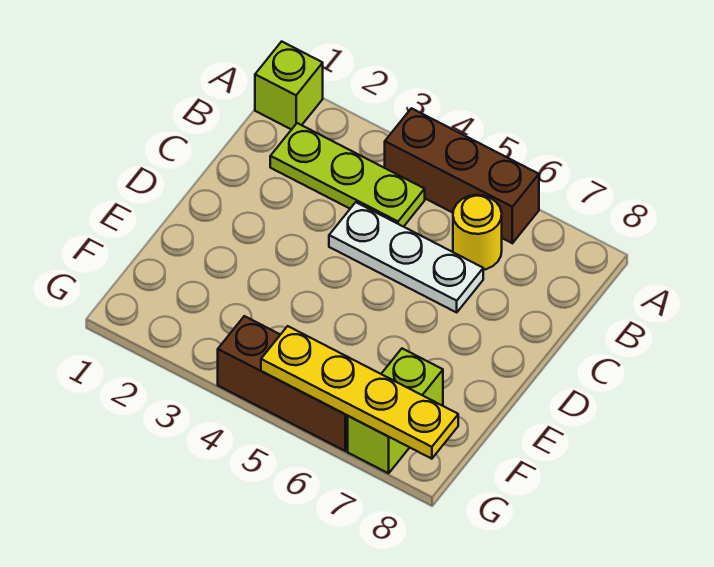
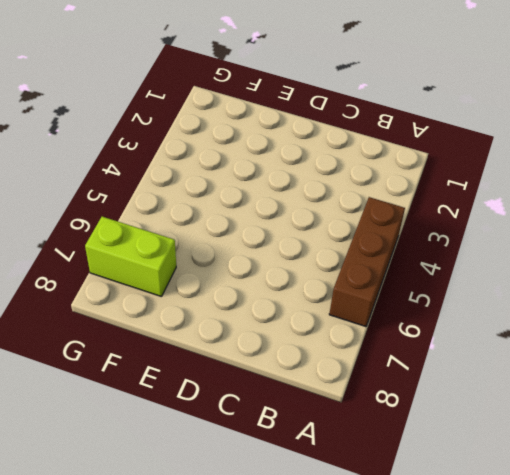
none -> lime brick A1 level 1
none -> lime plate B2:B4 level 1

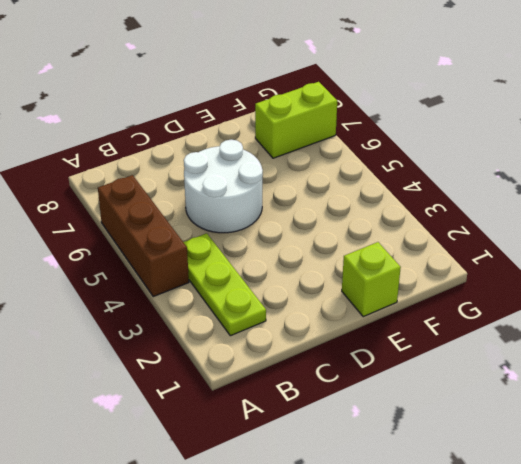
white round brick C5:D6 level 1 -> white plate C4:C6 level 1
lime brick E1 level 1 -> lime brick A1 level 1
none -> yellow round brick B6 level 1
none -> brown brick G4:G6 level 1

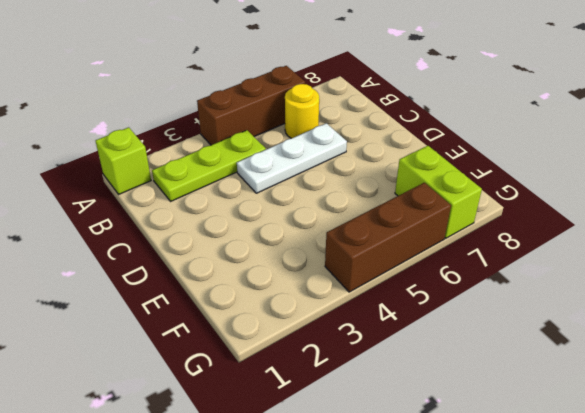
none -> yellow plate G5:G8 level 2

